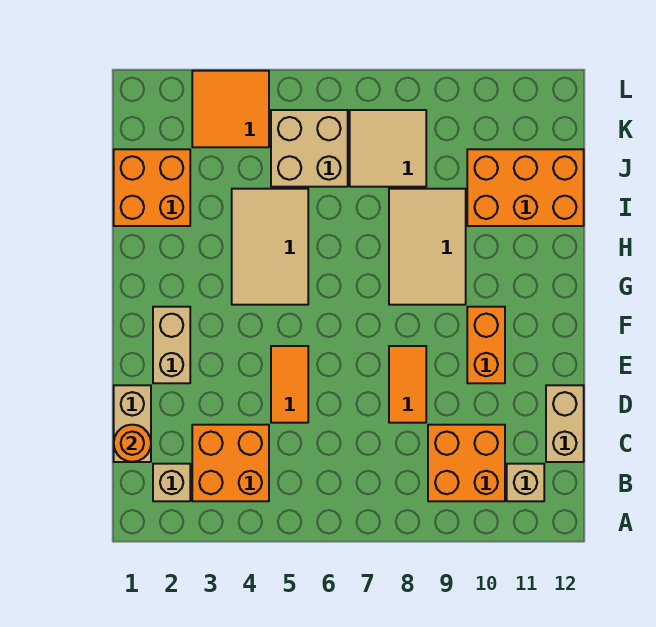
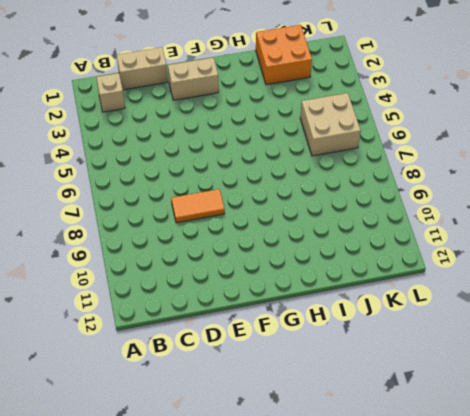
none -> orange brick B3:C4 level 1
none -> orange brick B9:C10 level 1
none -> tan brick B11 level 1

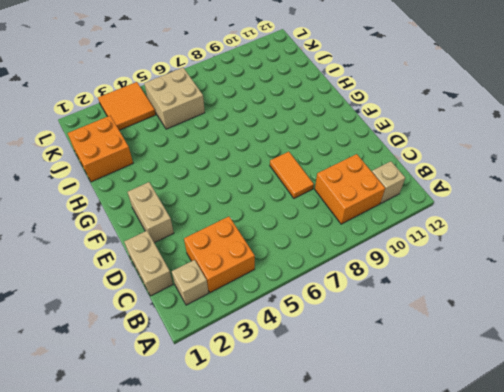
none -> tan brick C12:D12 level 1
none -> orange tile D5:E5 level 1
none -> orange brick E10:F10 level 1

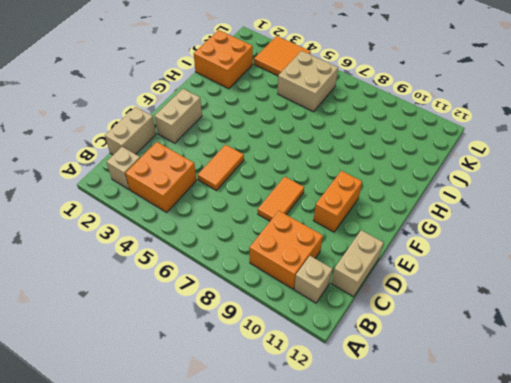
none -> tan tile G4:I5 level 1
none -> tan tile G8:I9 level 1
none -> orange brick I10:J12 level 1

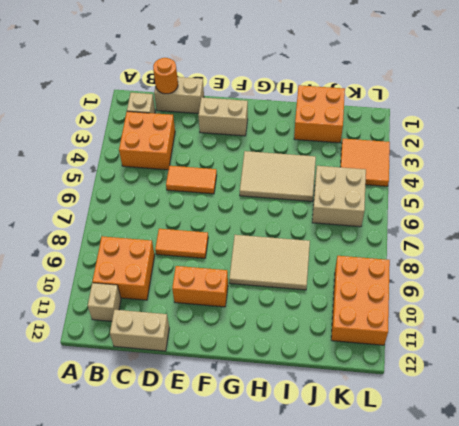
orange brick K9:L11 level 1 -> orange brick I10:J12 level 1
none -> tan tile J7:K8 level 1

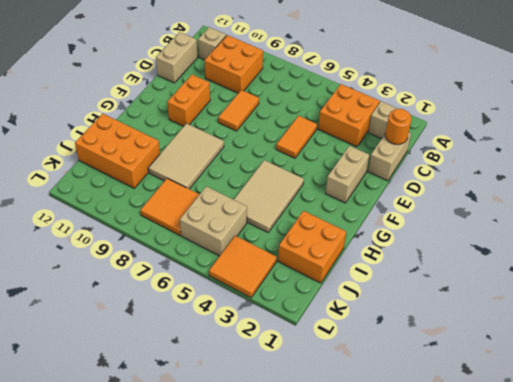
orange tile J7:K8 level 1 -> tan tile J7:K8 level 1

